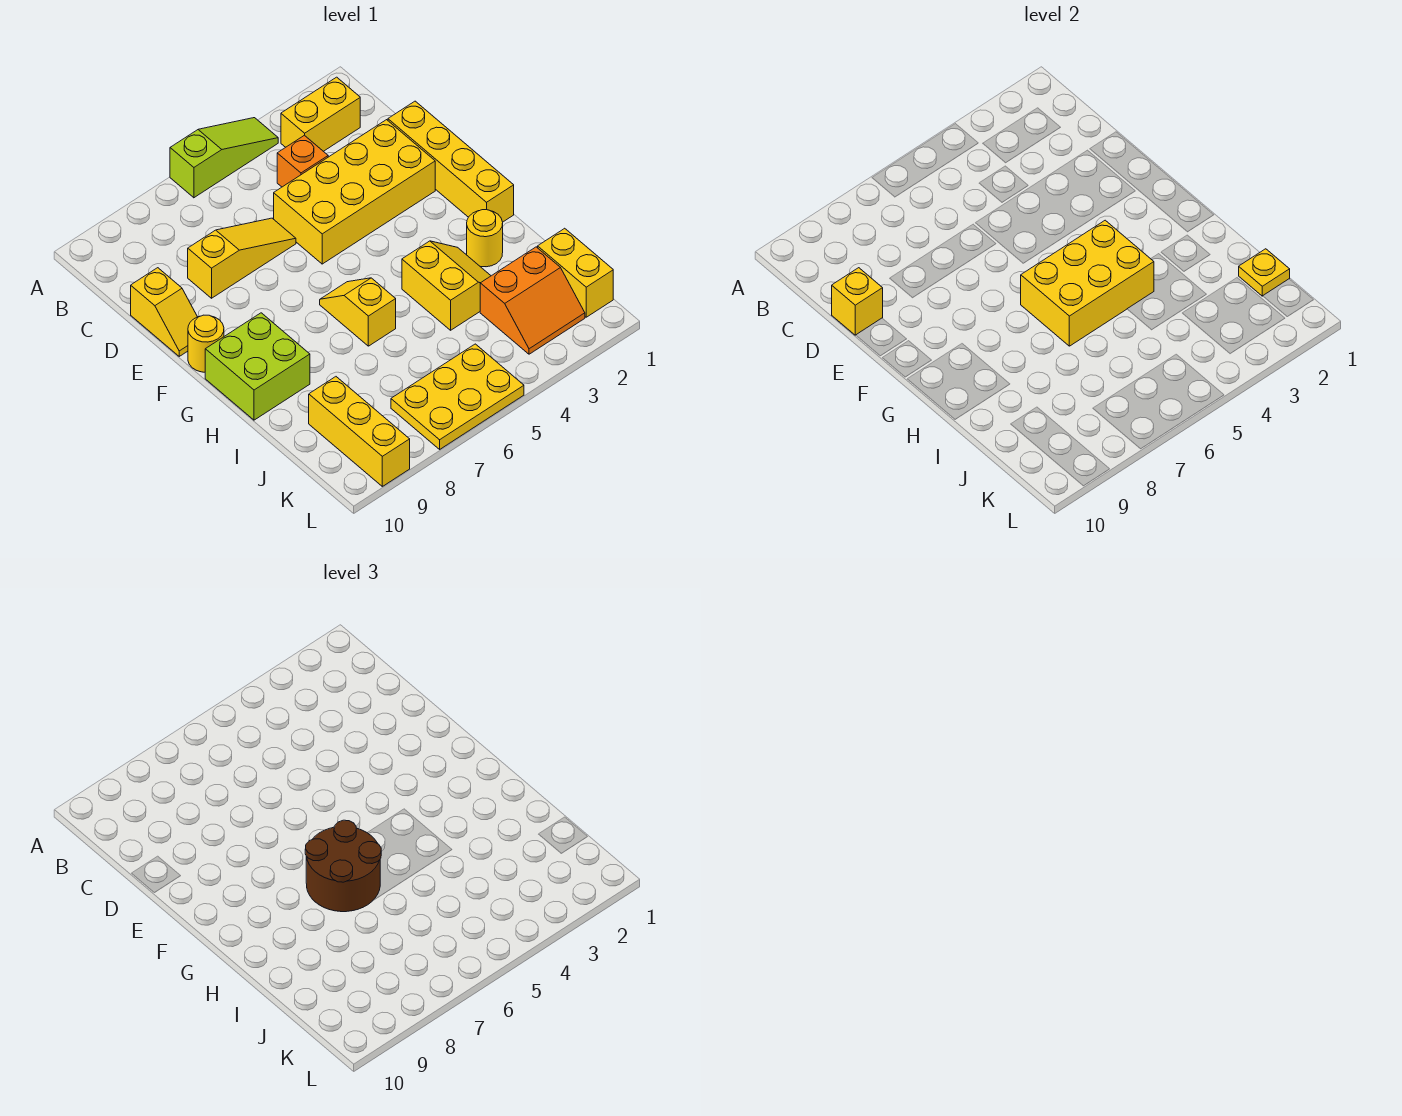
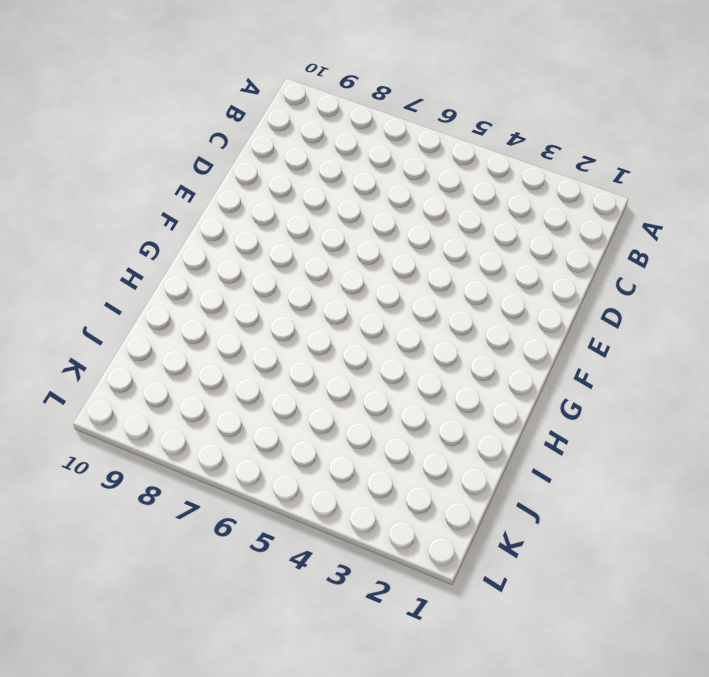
none -> lime slope A4:A6 level 1 top 6
none -> yellow brick B2:B3 level 1
none -> orange brick C4 level 1

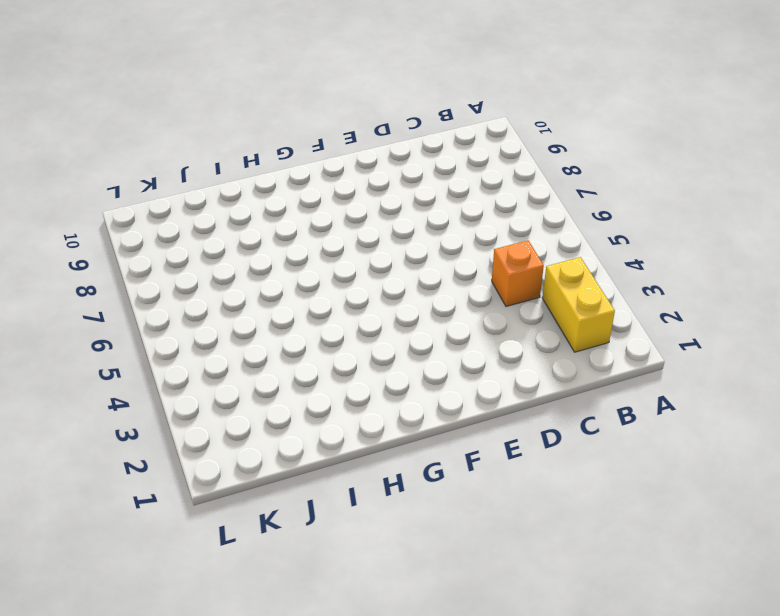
none -> lime slope A4:A6 level 1 top 6
none -> yellow brick D1:G1 level 1
none -> yellow brick D2:E5 level 1

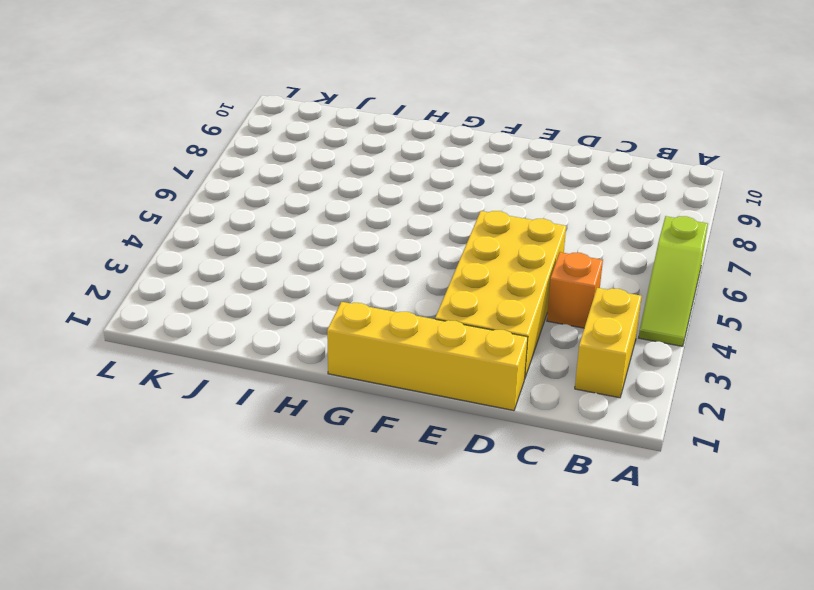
none -> yellow slope D6:D8 level 1 top 8
none -> yellow slope D10:E10 level 1 top D
none -> yellow round brick F10 level 1

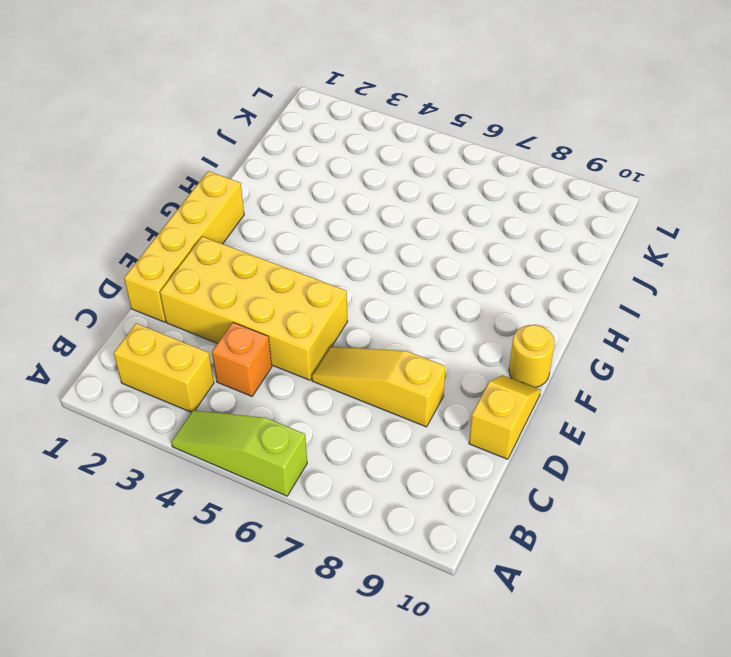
none -> yellow slope G6:H6 level 1 top H
none -> lime brick G9:H10 level 1
none -> yellow round brick H2 level 1

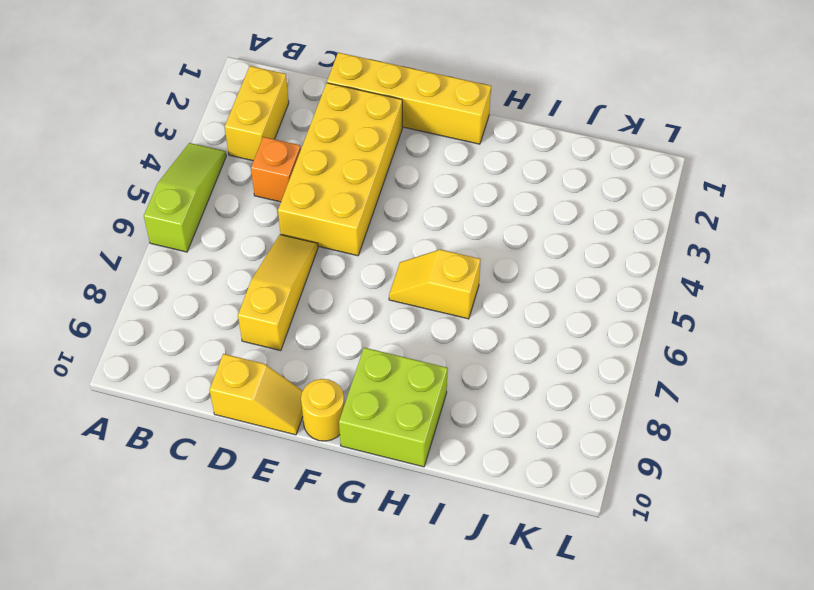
none -> yellow round brick H2 level 1
none -> yellow slope H3:I4 level 1 top 4
none -> yellow brick J1:K1 level 1

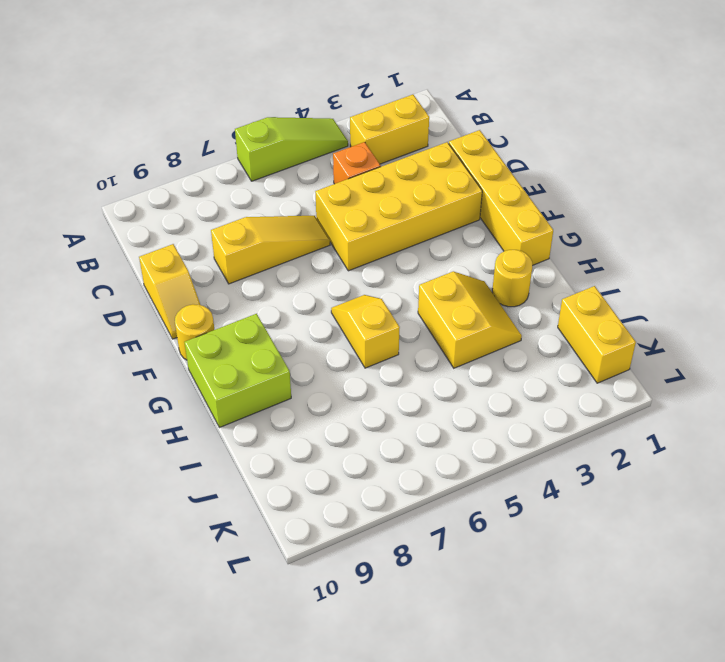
none -> orange slope J2:K3 level 1 top J
none -> yellow brick J9:L9 level 1
none -> yellow plate K5:L7 level 1

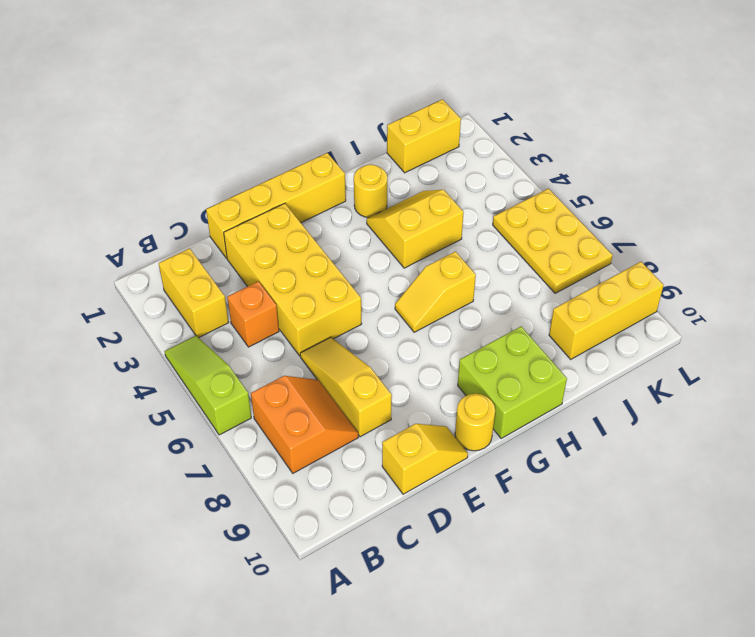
orange slope B7:C8 level 1 top B -> orange slope J2:K3 level 1 top J
none -> yellow brick D10 level 2
none -> yellow brick G4:H6 level 2
none -> yellow plate J1 level 2

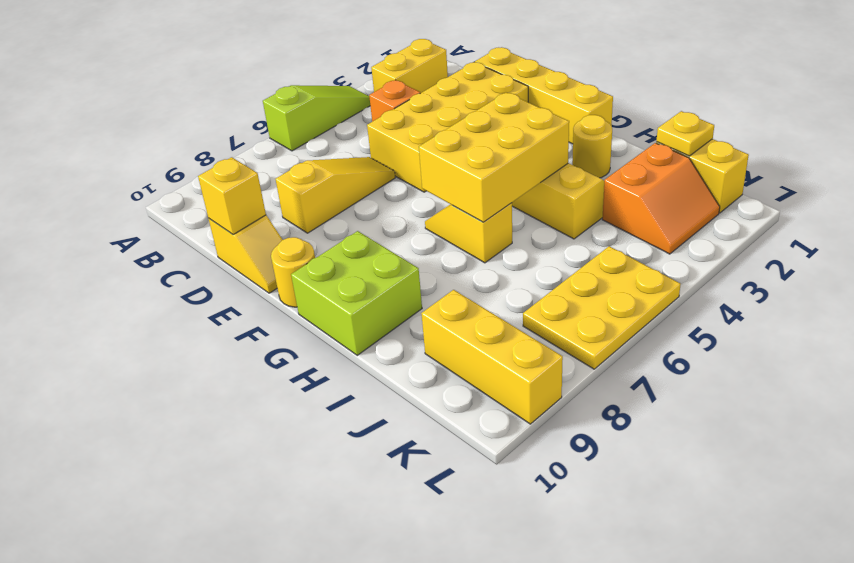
none -> brown round brick G6:H7 level 3

